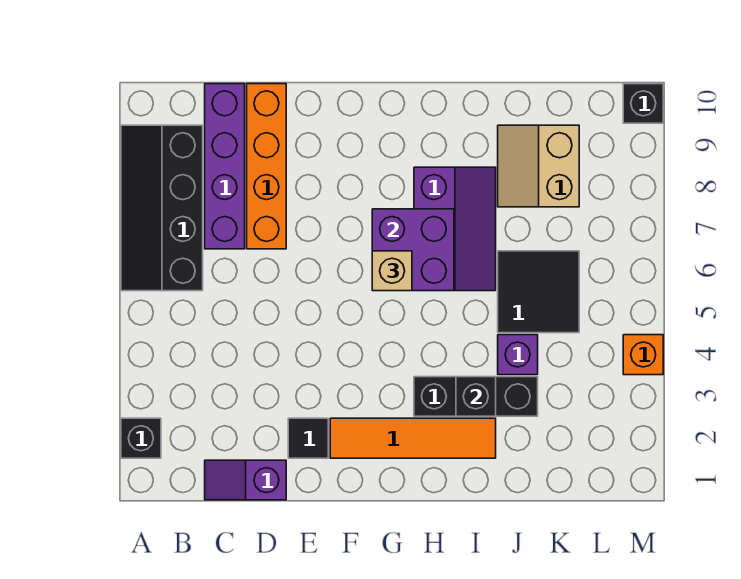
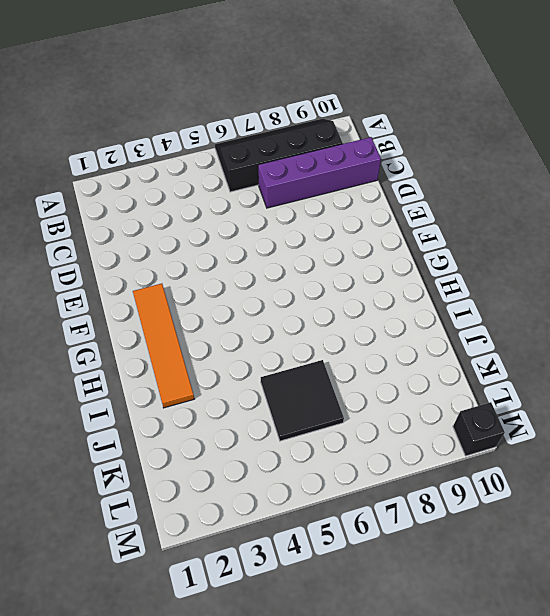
none -> black brick A2 level 1
none -> purple slope C1:D1 level 1 top D
none -> orange brick D7:D10 level 1

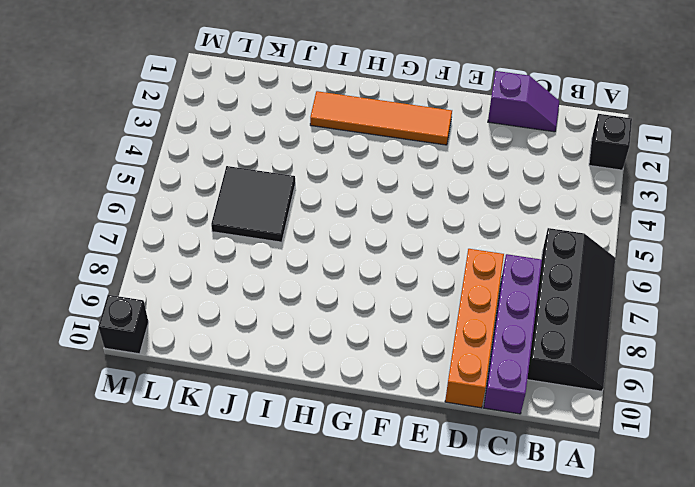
none -> black tile E2 level 1
none -> black brick H3:J3 level 1
none -> purple slope H6:I8 level 1 top H

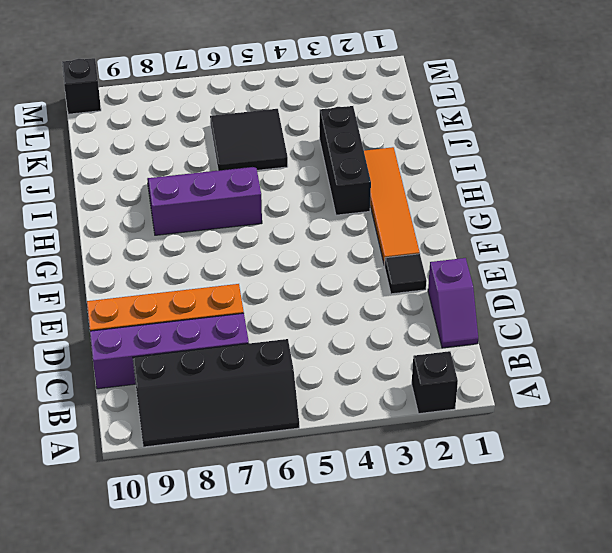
none -> purple brick J4 level 1
none -> tan slope J8:K9 level 1 top K
none -> orange brick M4 level 1

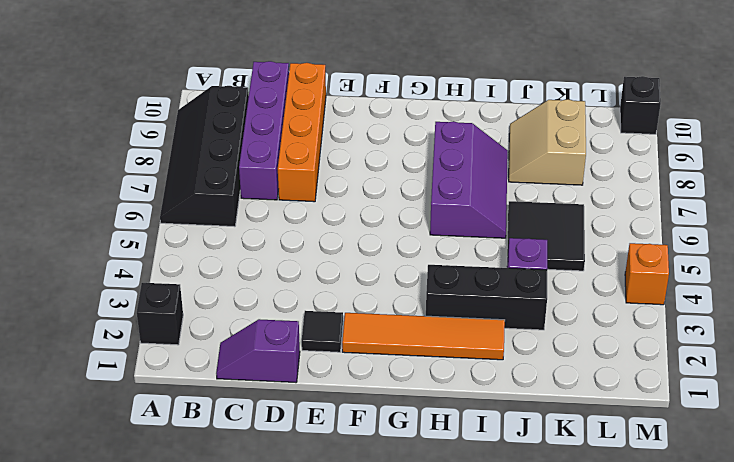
none -> purple brick G6:H7 level 2
none -> black brick I3 level 2
none -> tan brick G6 level 3

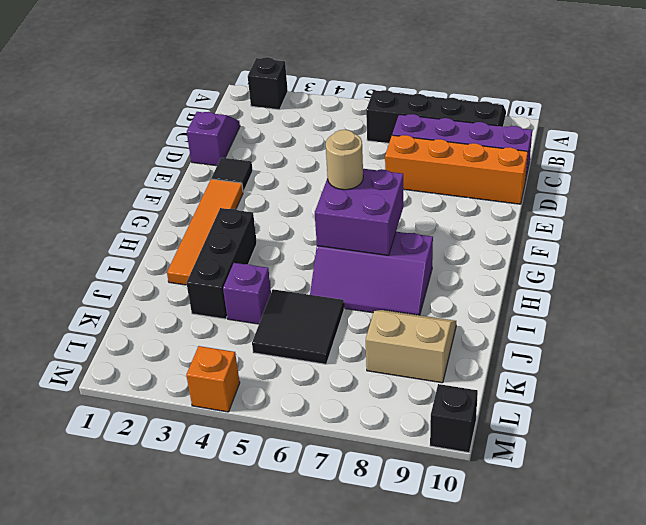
tan round brick G6 level 3 -> tan brick G6 level 3
none -> black brick I3 level 2

